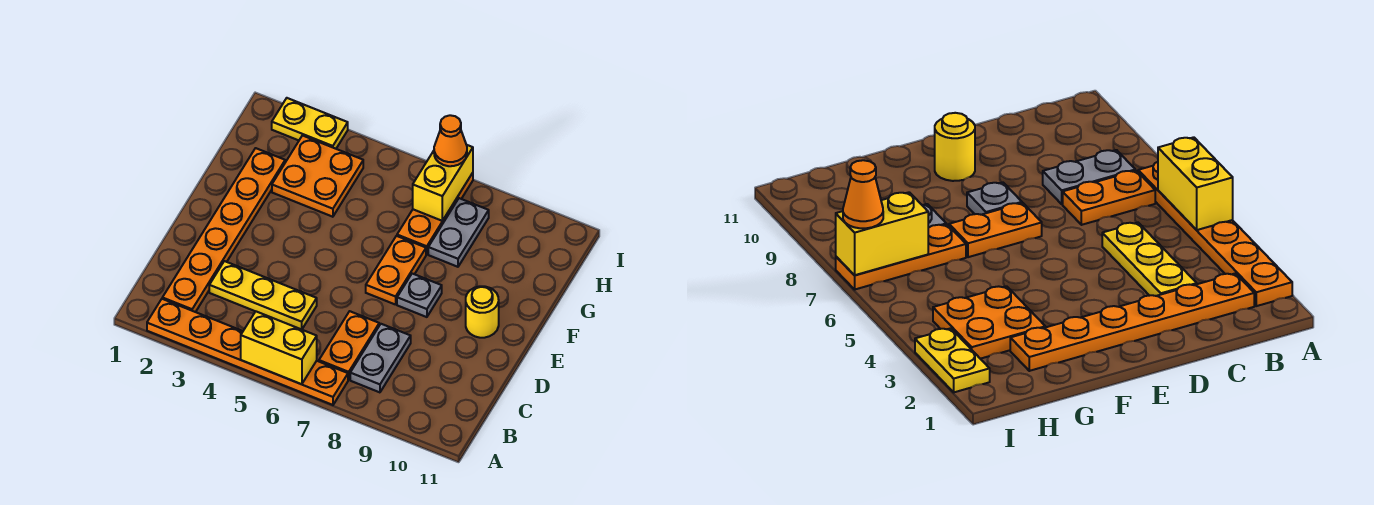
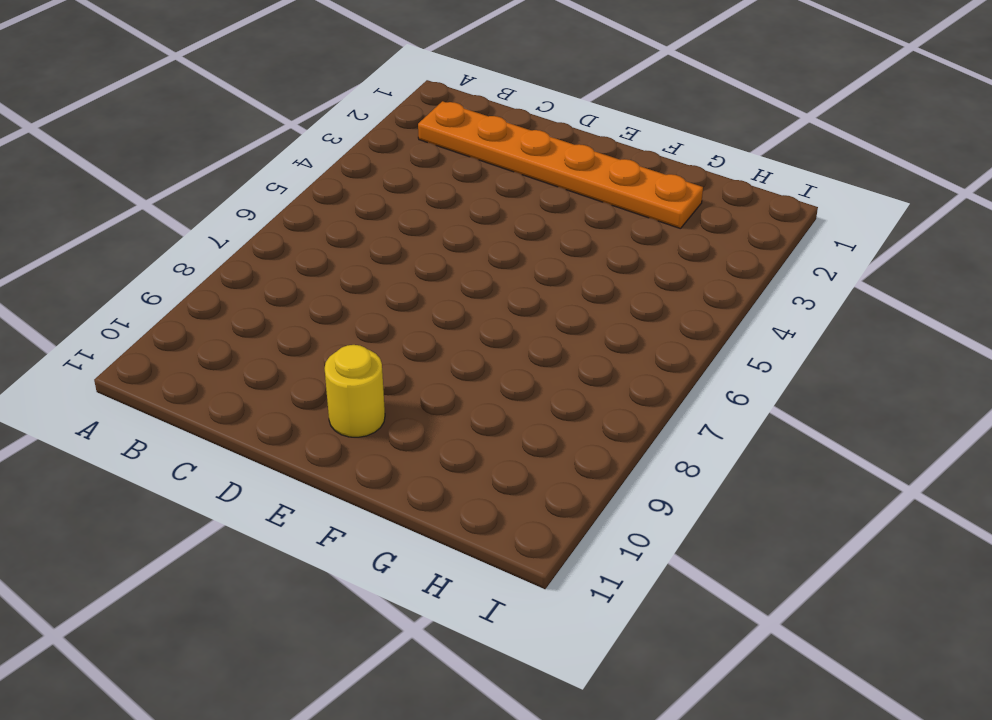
none -> orange plate A2:A7 level 1
none -> orange plate B7:C7 level 1
none -> grey plate B8:C8 level 1

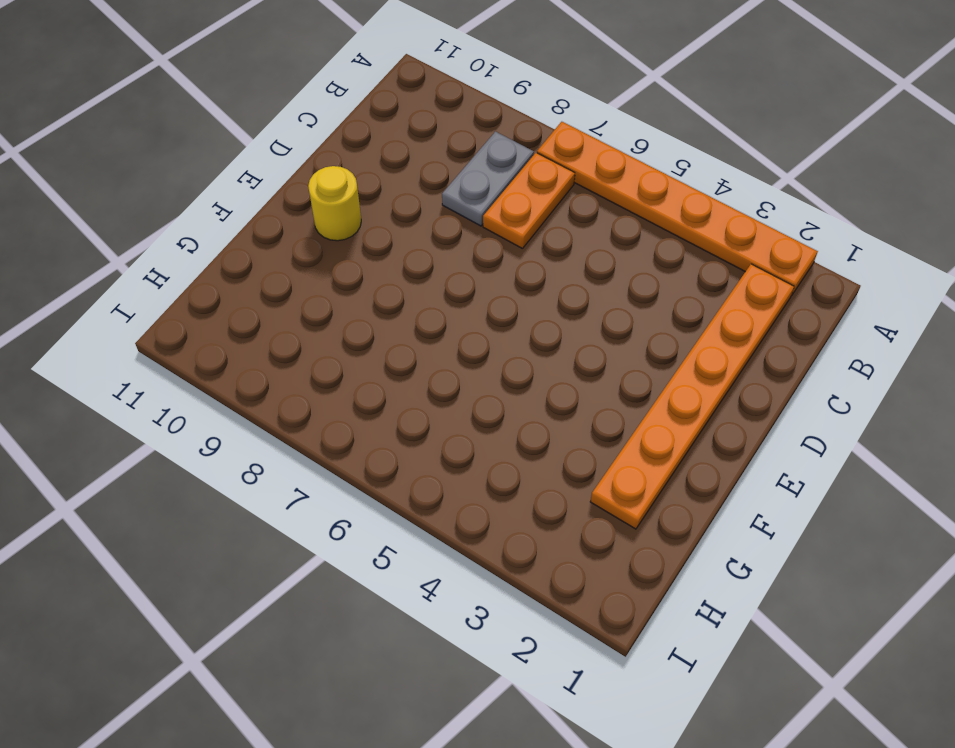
none -> yellow plate C3:C5 level 1
none -> orange plate E7:F7 level 1
none -> grey plate E8 level 1

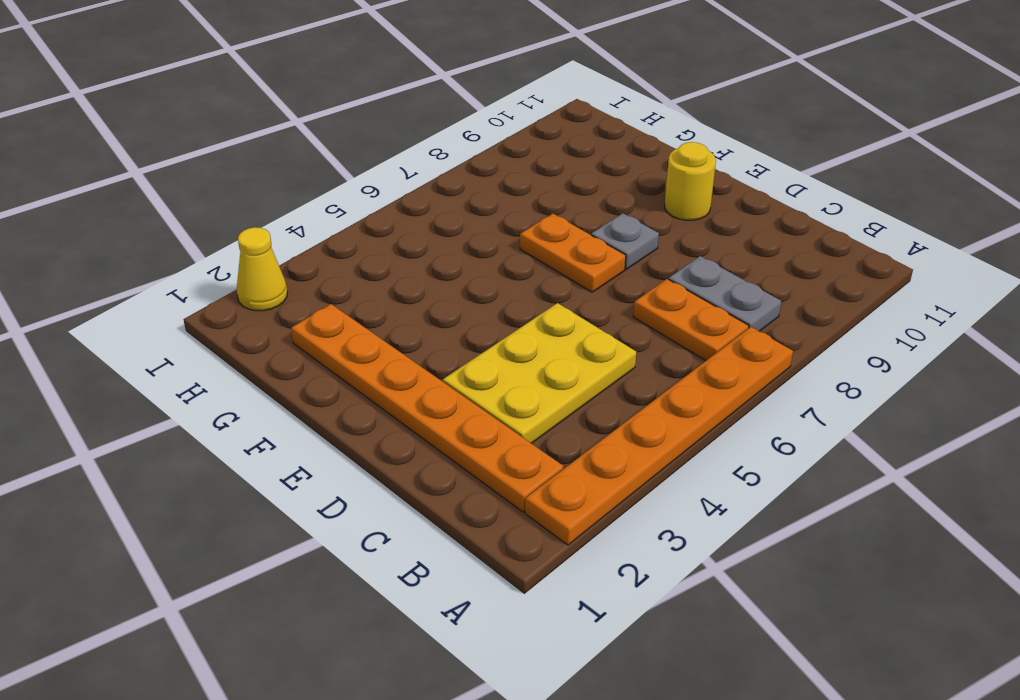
yellow plate C3:D5 level 1 -> yellow plate C3:C5 level 1
yellow cone I2 level 1 -> yellow plate I2:I3 level 1
none -> orange plate G3:H4 level 1
none -> orange plate G7:I7 level 1
none -> grey plate G8:H8 level 1

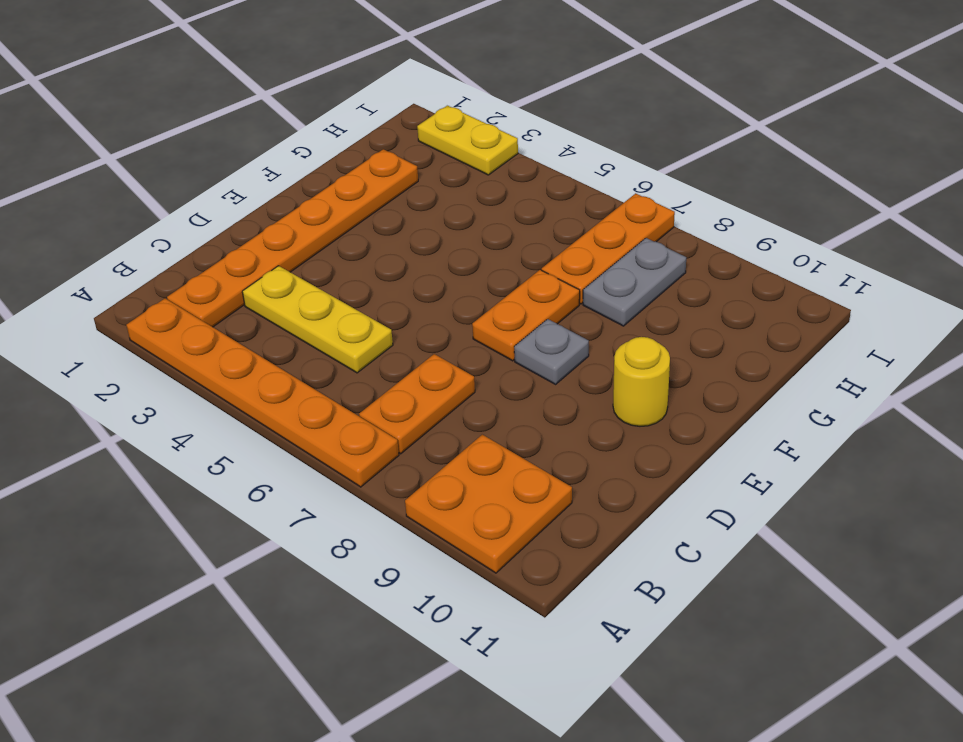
orange plate A9:B10 level 1 -> orange plate G3:H4 level 1
none -> grey plate B8:C8 level 1
none -> yellow brick A5:A6 level 2
none -> yellow brick H7:I7 level 2

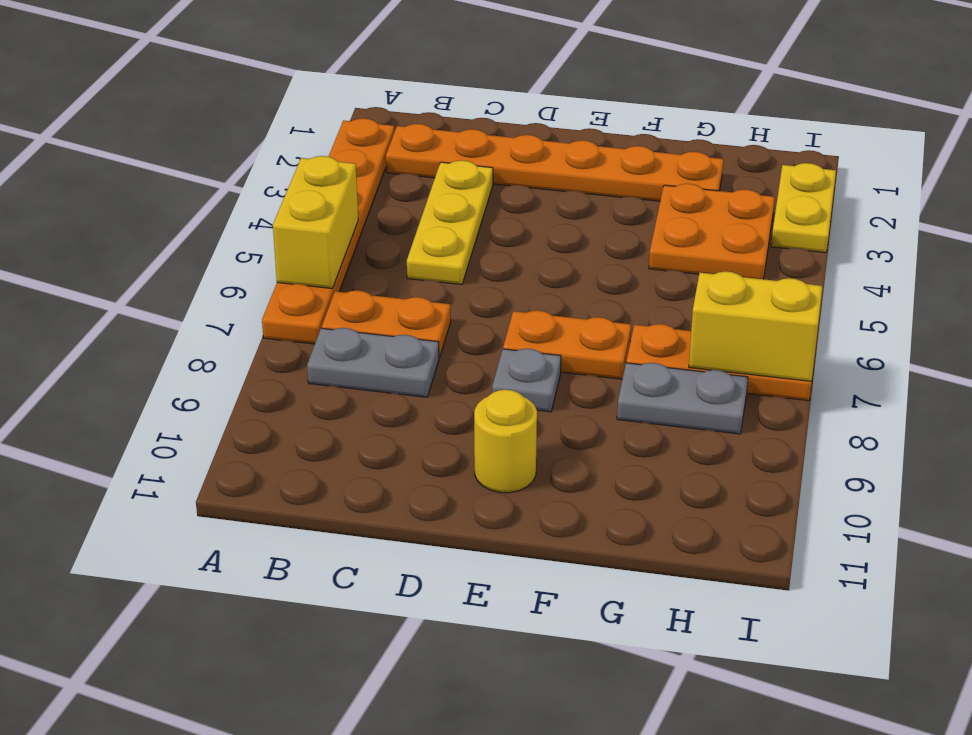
none -> orange cone I7 level 3

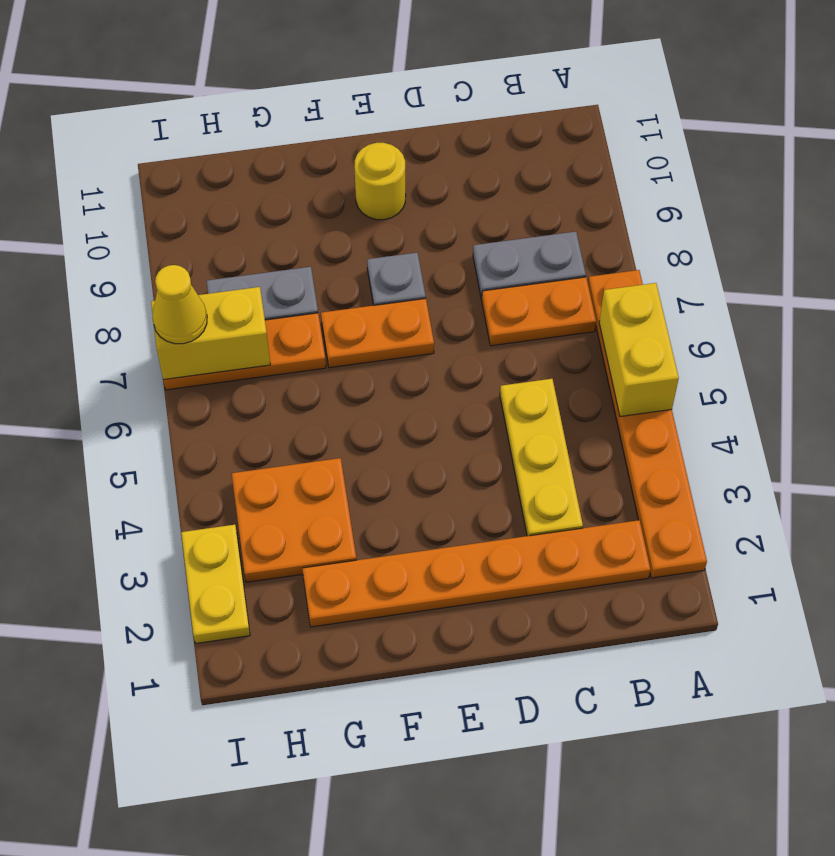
yellow cone I7 level 3 -> orange cone I7 level 3

